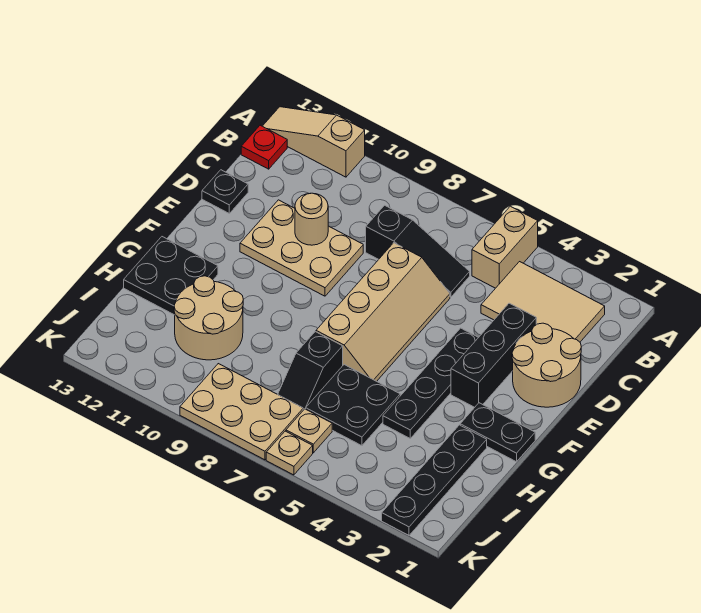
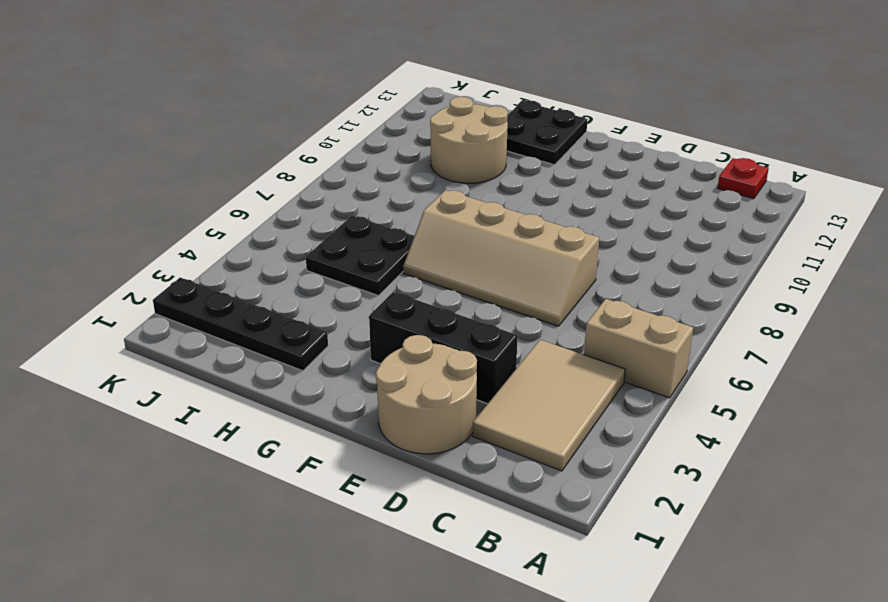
none -> tan slope A11:A13 level 1 top 11
none -> black slope C6:C8 level 1 top 8
none -> tan plate D9:E11 level 1

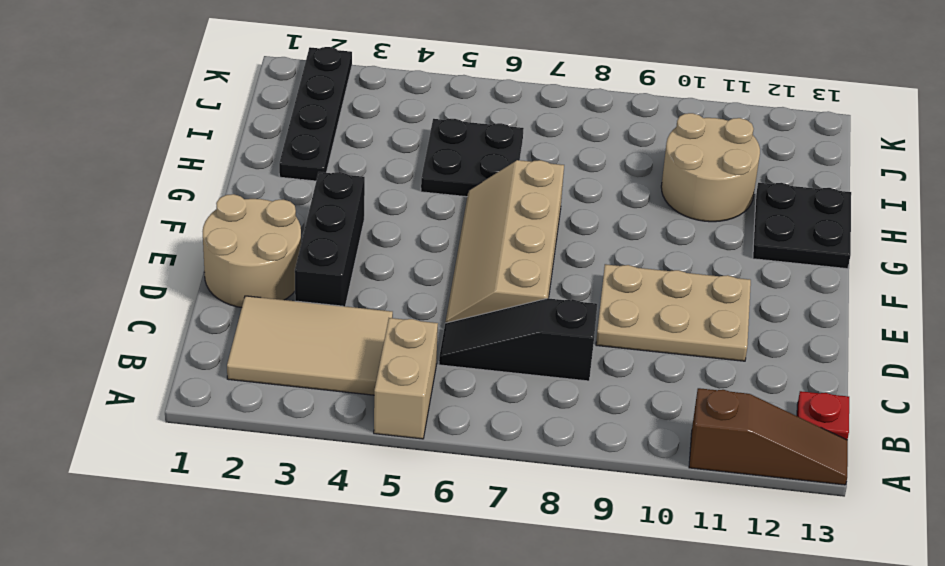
brown slope A11:A13 level 1 top 11 -> tan slope A11:A13 level 1 top 11
none -> black plate D13 level 1
none -> black plate E4:H4 level 1
none -> black plate G1:G2 level 1

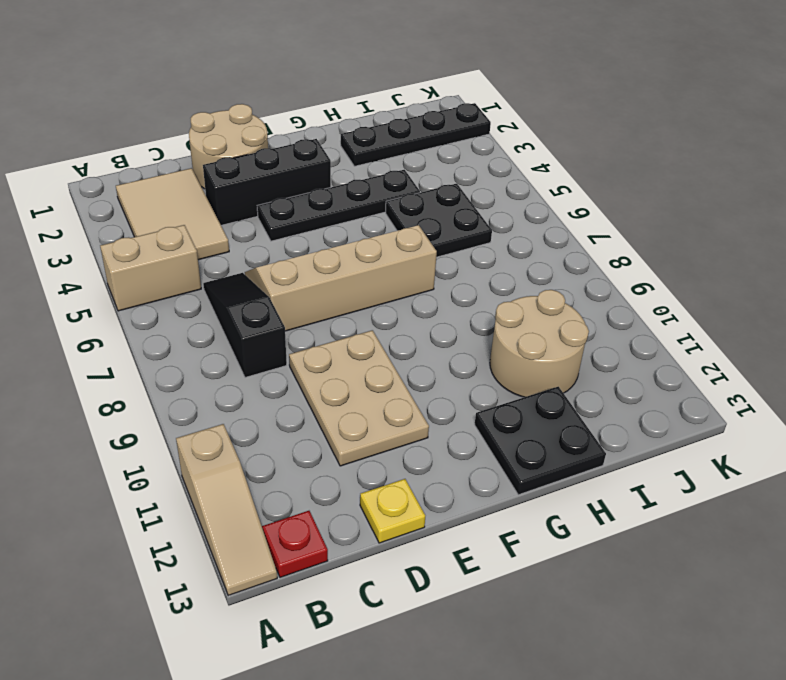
yellow plate D13 level 1 -> black plate D13 level 1
none -> black plate G1:G2 level 1
none -> black slope H7:I7 level 1 top H
none -> tan plate J6 level 1

